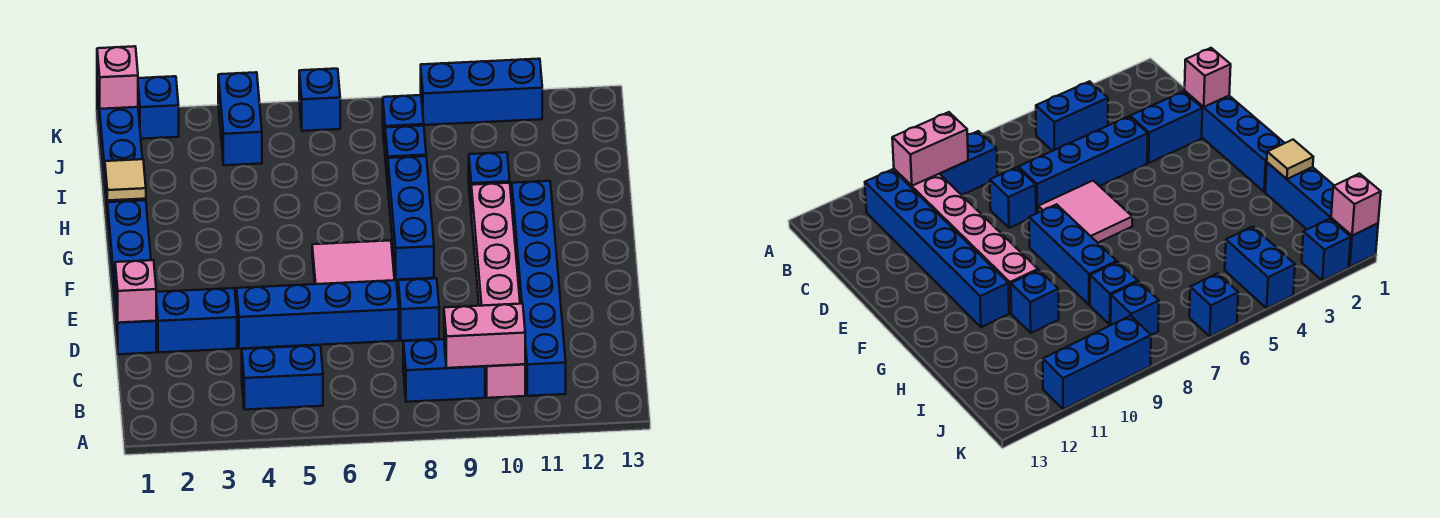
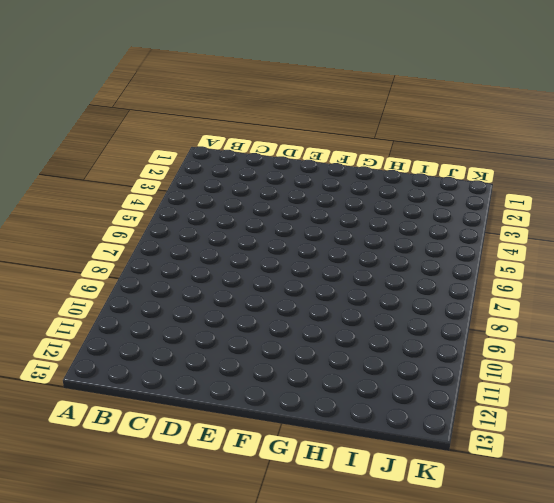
none -> blue brick B4:B5 level 1
none -> blue brick B8:B9 level 1
none -> pink brick B10:G10 level 1

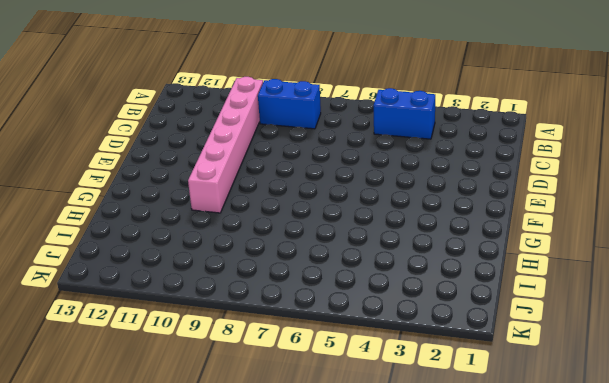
none -> blue brick B11:G11 level 1
none -> blue brick D1:G1 level 1
none -> blue brick D2:D3 level 1

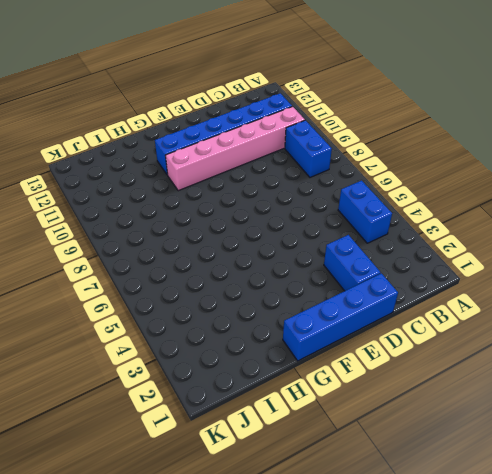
none -> blue brick D4:D7 level 1
none -> blue brick D8 level 1
none -> pink tile E6:F7 level 1

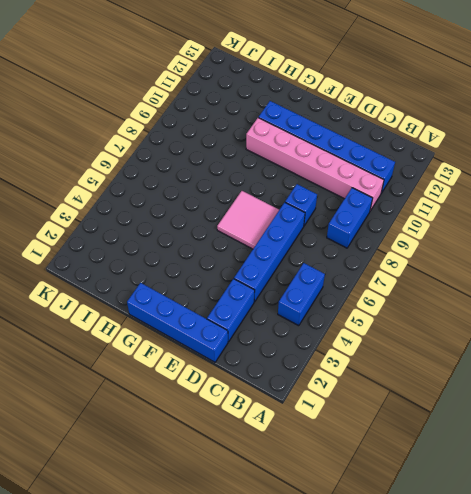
none -> blue brick F8:H8 level 1
none -> blue brick H1:K1 level 1
none -> blue brick H10 level 1

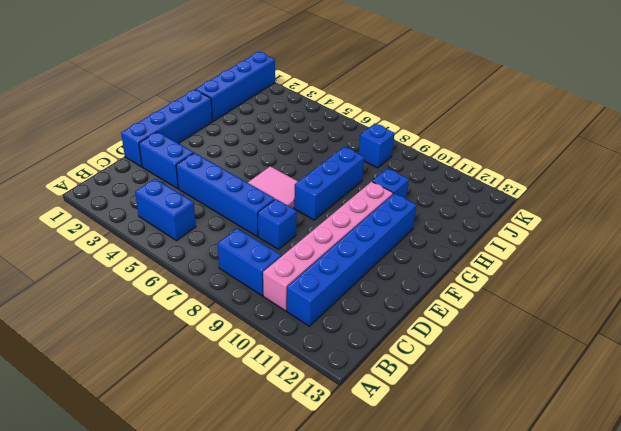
none -> blue brick I8 level 1
none -> blue brick J4:K4 level 1
none -> blue brick K2 level 1

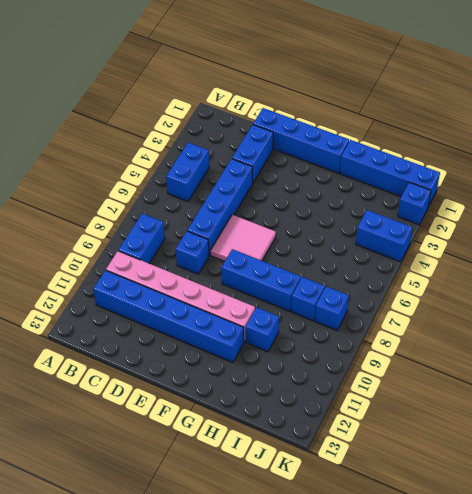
none -> blue brick K6 level 1
none -> blue brick K9:K11 level 1
none -> pink brick B9:B10 level 2

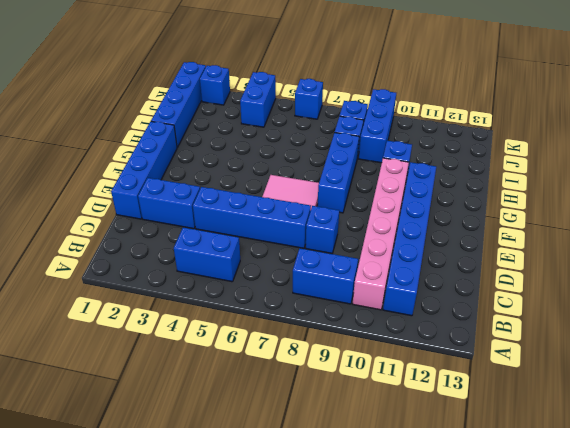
blue brick I9:K9 level 1 -> blue brick K9:K11 level 1
none -> pink brick B9:B10 level 2
none -> pink brick D1 level 2
none -> tan tile H1 level 2

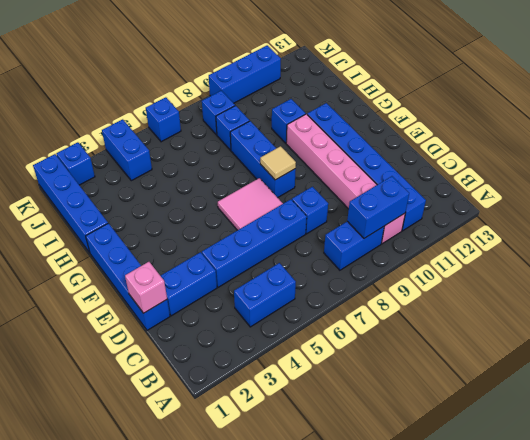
blue brick B9:B10 level 2 -> pink brick B9:B10 level 2
tan tile F8 level 2 -> tan tile H1 level 2
none -> pink brick K1 level 2

